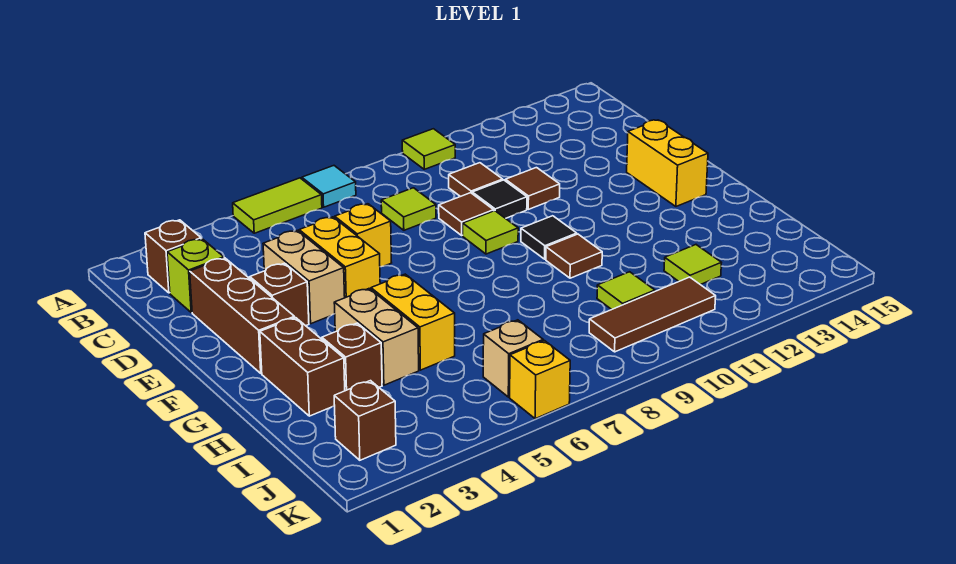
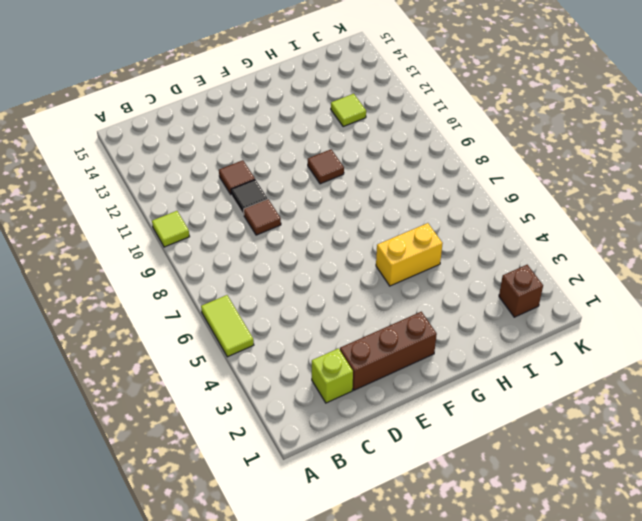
none -> cyan tile A7 level 1
none -> brown brick B2 level 1
none -> lime tile C8 level 1

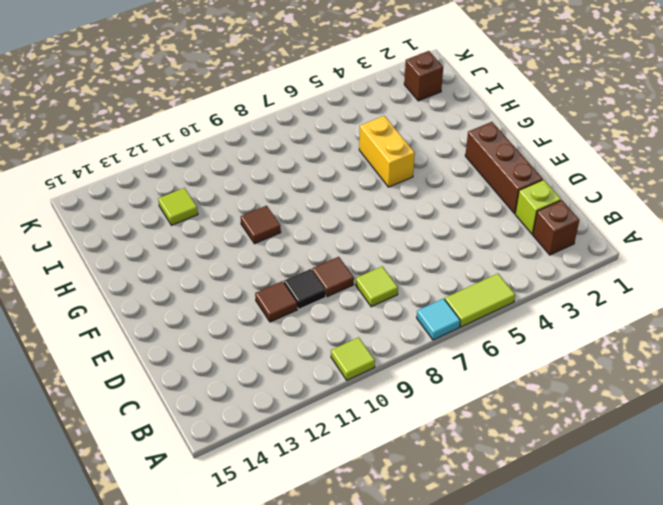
none -> brown tile C10 level 1
none -> tan brick D4:E4 level 1
none -> yellow brick D5:E5 level 1

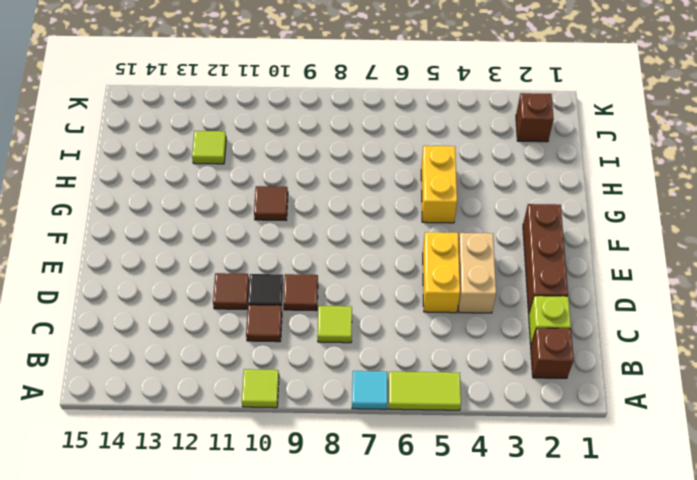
none -> yellow brick D6 level 1
none -> brown brick E3 level 1
none -> lime tile E9 level 1

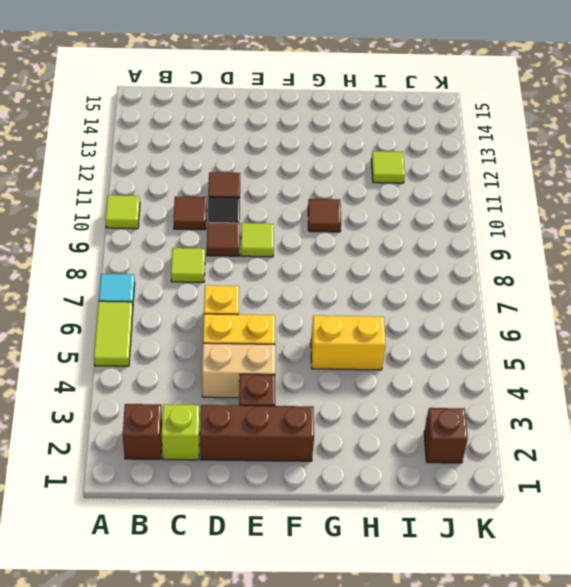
none -> yellow brick E14:F14 level 1
none -> black tile F10 level 1
none -> brown brick G2:H2 level 1

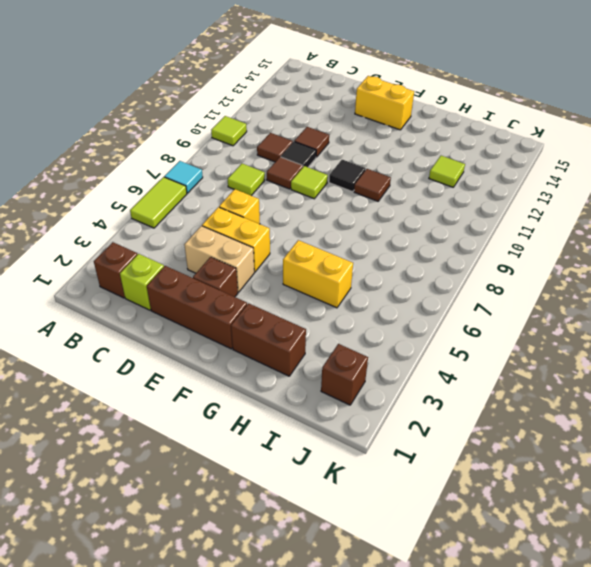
none -> tan brick G4:H4 level 1
none -> brown brick H3 level 1
none -> lime tile I10 level 1

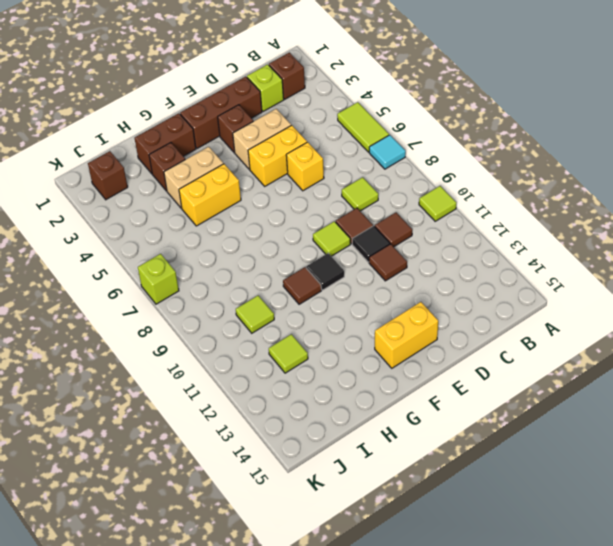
lime brick K7 level 1 -> none
none -> tan brick J6 level 1
none -> brown tile J9:J11 level 1
none -> yellow brick K6 level 1

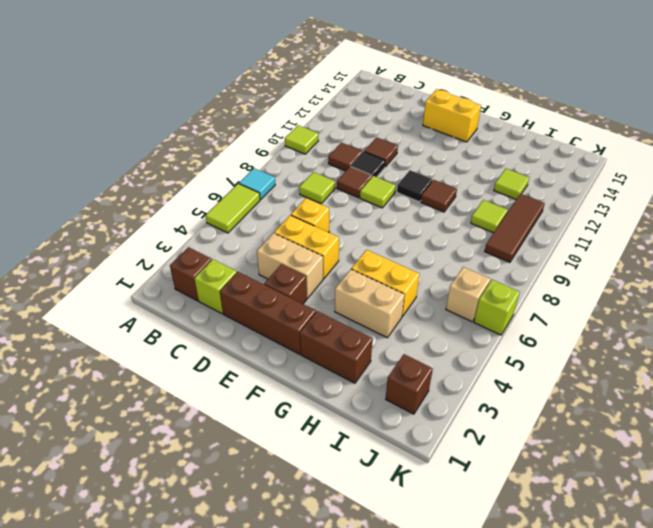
lime brick K6 level 1 -> yellow brick K6 level 1
none -> brown brick H3 level 1

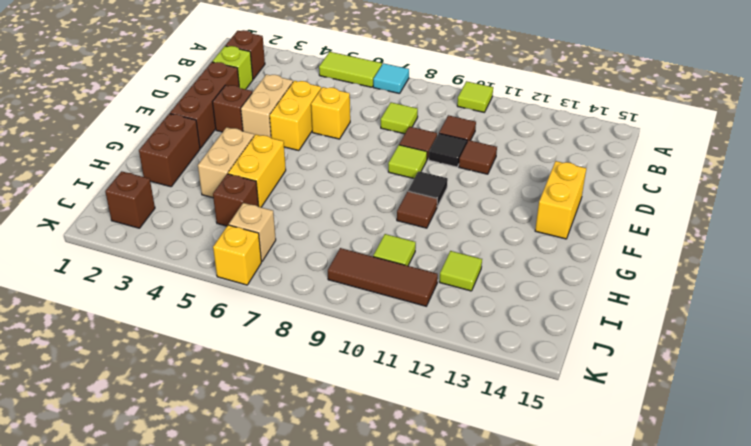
brown brick I5 level 1 -> brown brick H3 level 1

